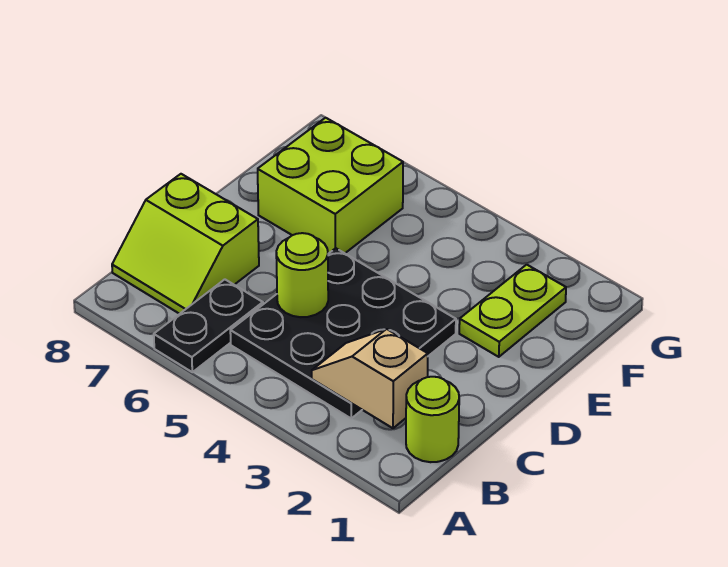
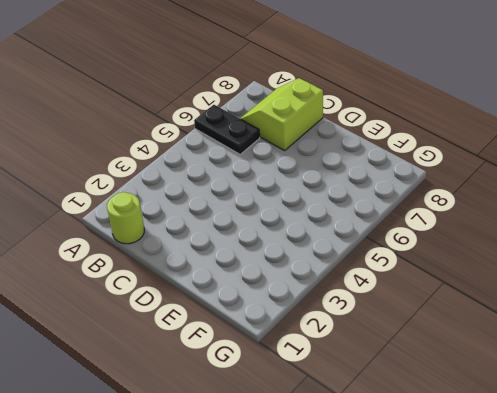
none -> black plate B3:D5 level 1
none -> lime plate E2:F2 level 1

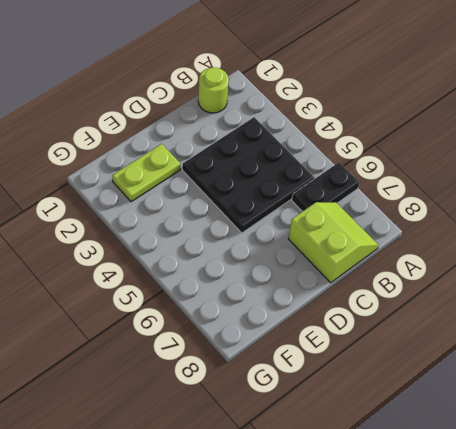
none -> lime brick E6:F7 level 1
none -> tan slope B2:B3 level 2 top 2

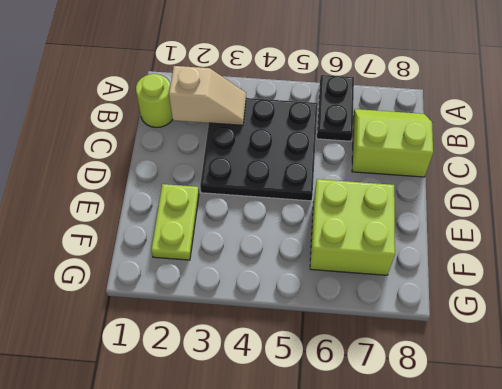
none -> lime round brick C5 level 2

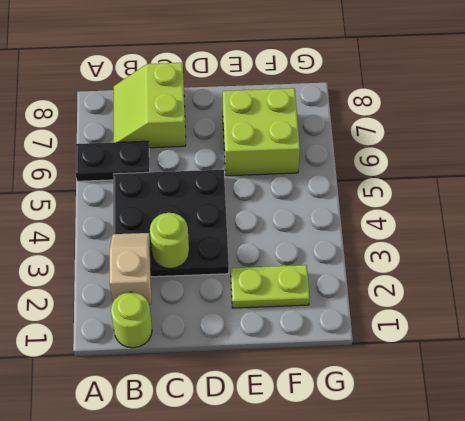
lime round brick C3 level 2 -> lime round brick C5 level 2

